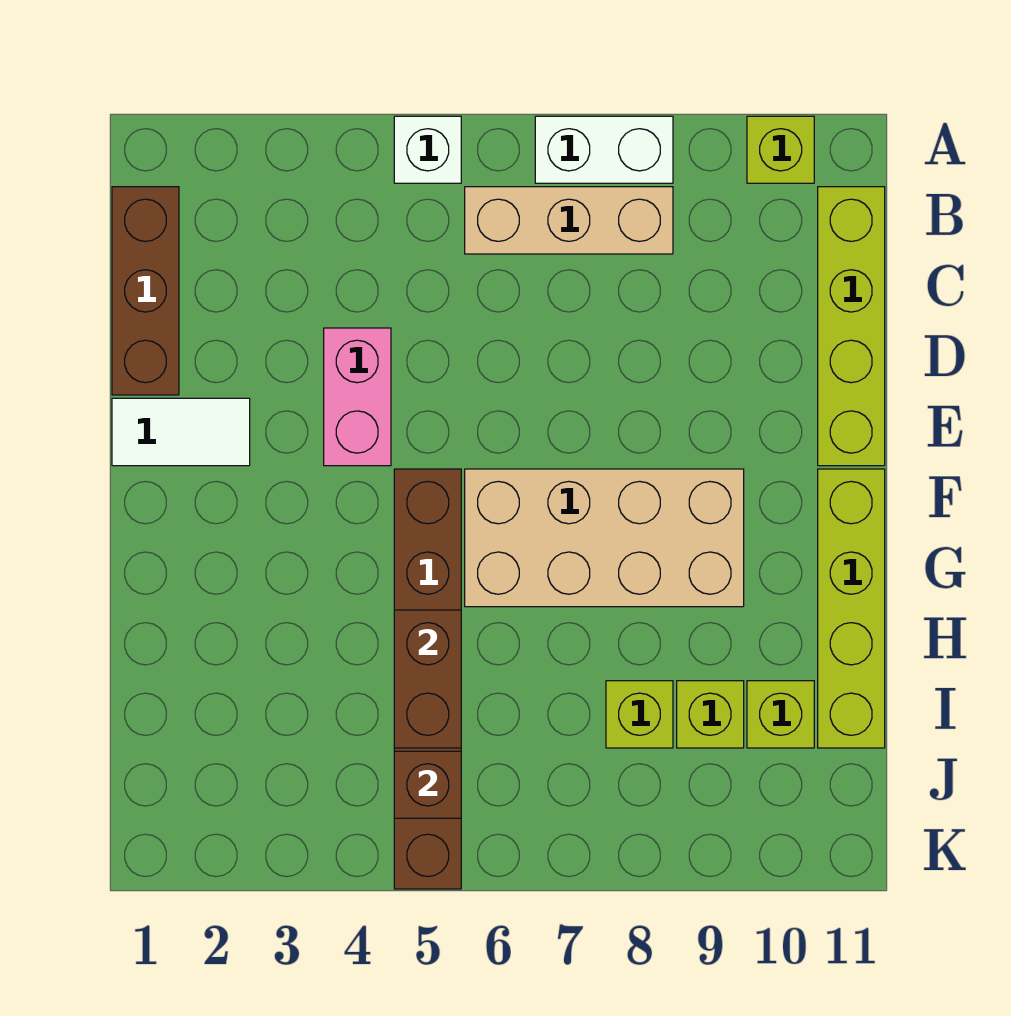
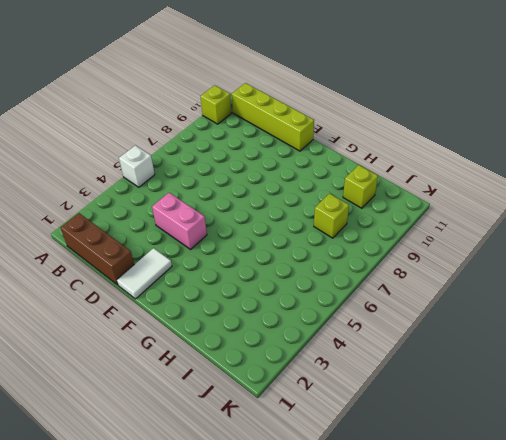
none -> white brick A7:A8 level 1
none -> tan brick B6:B8 level 1
none -> brown brick F5:K5 level 1

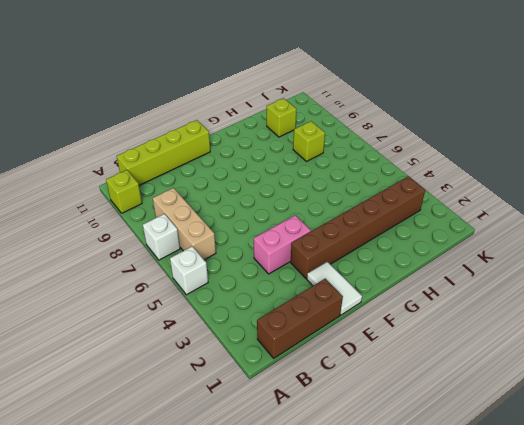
white brick A7 level 1 -> white brick A7:A8 level 1
brown brick E3:J3 level 1 -> brown brick F5:K5 level 1
none -> tan brick F6:G9 level 1
none -> lime brick F11:I11 level 1
none -> lime brick I9 level 1

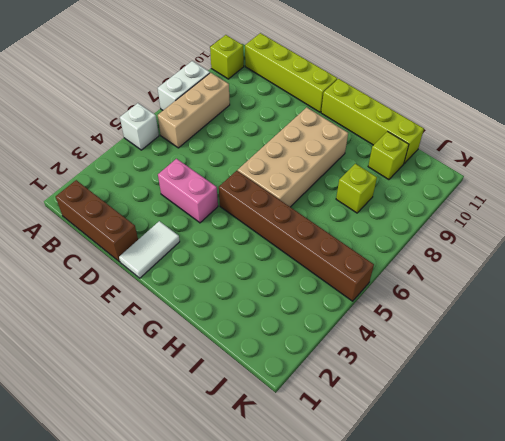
none -> lime brick I9 level 1
none -> brown brick H5:I5 level 2
none -> brown brick J5 level 2

